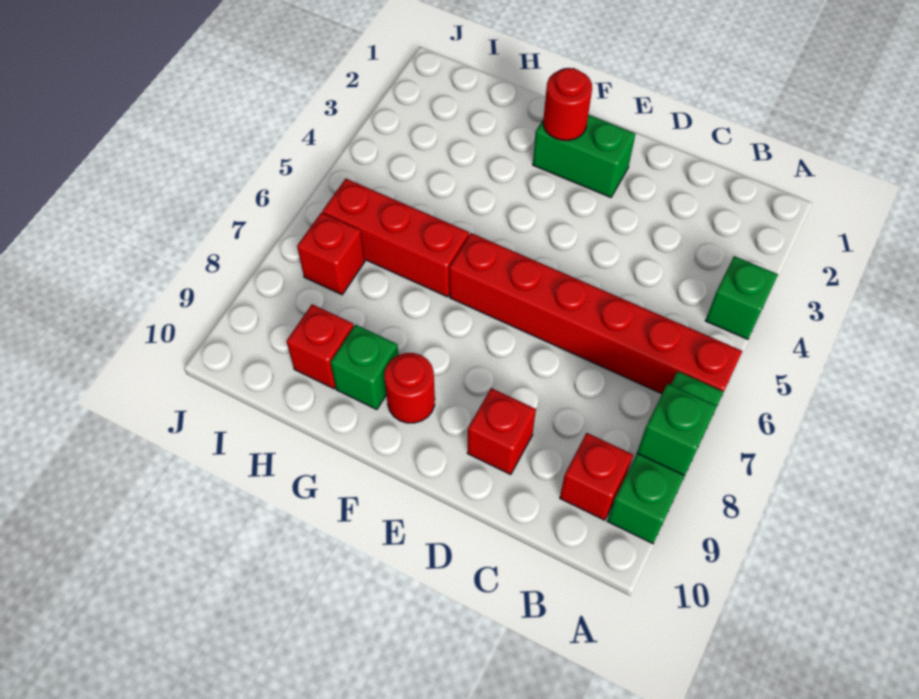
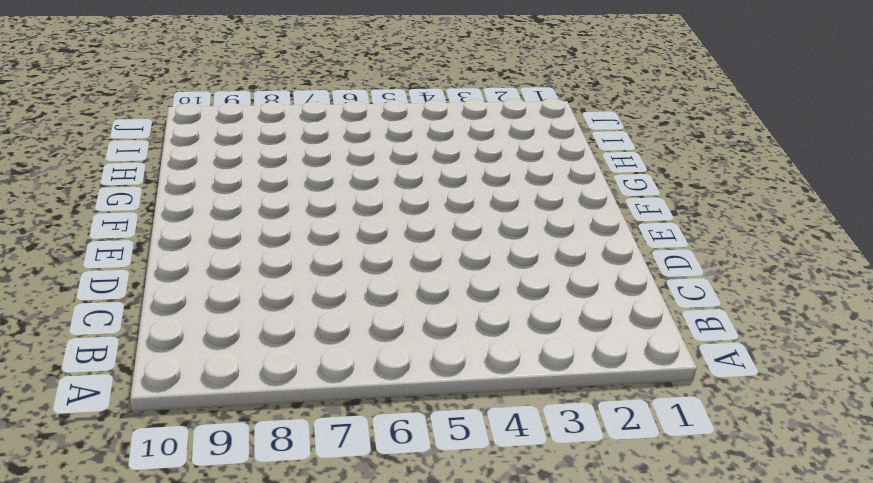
none -> green brick A4 level 1
none -> red brick A6:F6 level 1
none -> green brick A7:A9 level 1

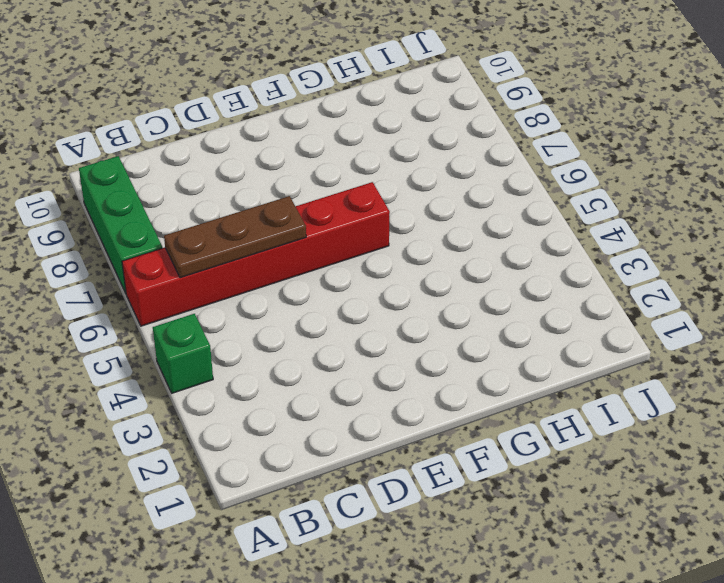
brown plate B6:D6 level 2 -> none
none -> red brick B9 level 1
none -> red brick D9 level 1
none -> green brick E2:F2 level 1

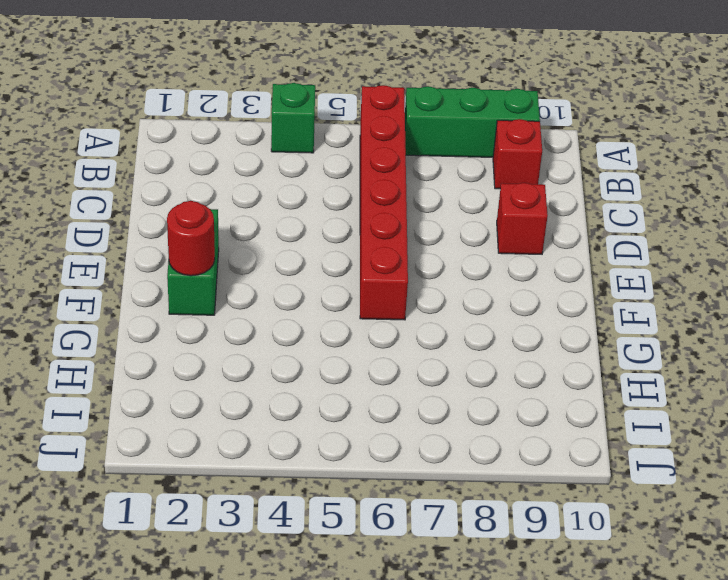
none -> red round brick F9 level 1
none -> red brick G6:I6 level 1
none -> green brick G9 level 1

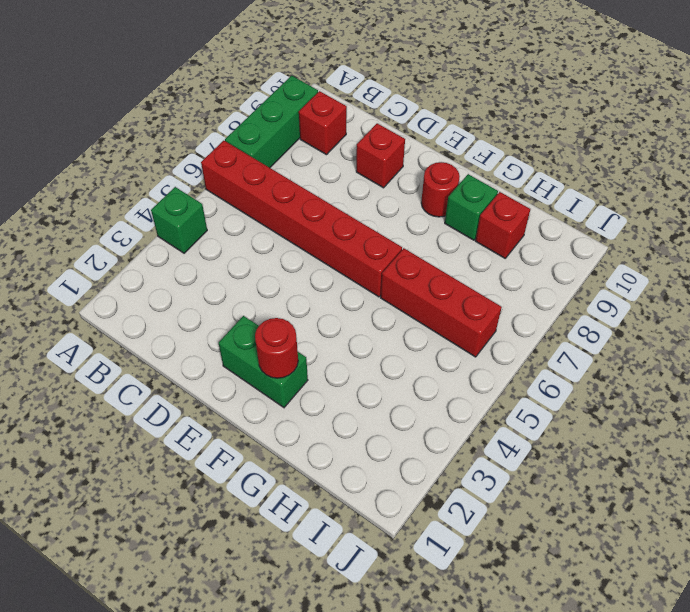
none -> red brick I7 level 1
none -> green brick A8 level 2

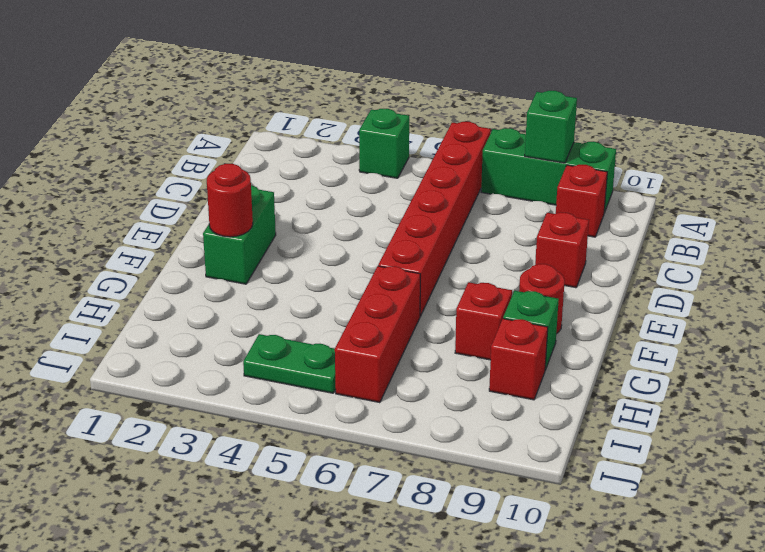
red brick G8 level 1 -> red brick I7 level 1
green plate I4:I5 level 1 -> none

